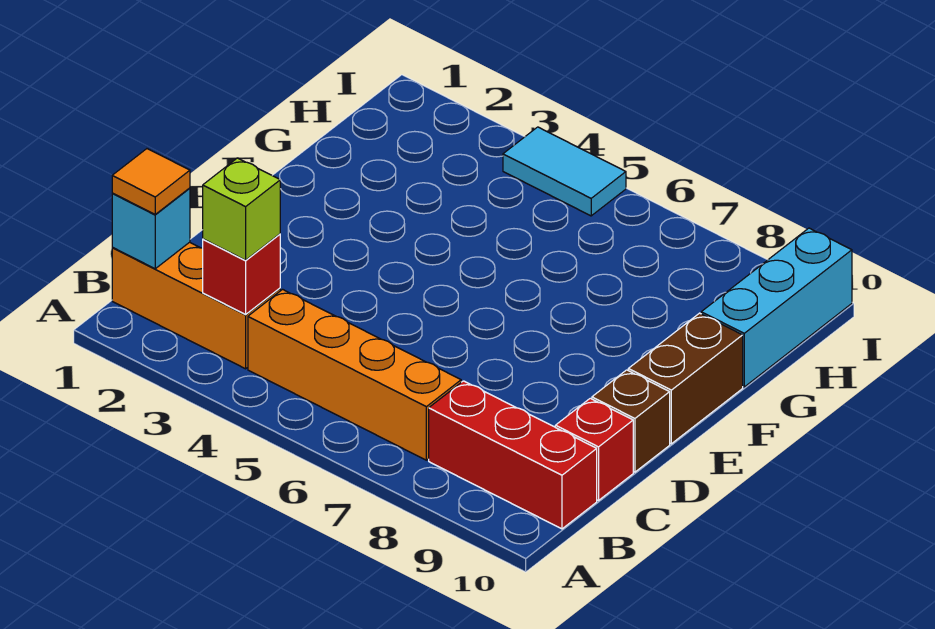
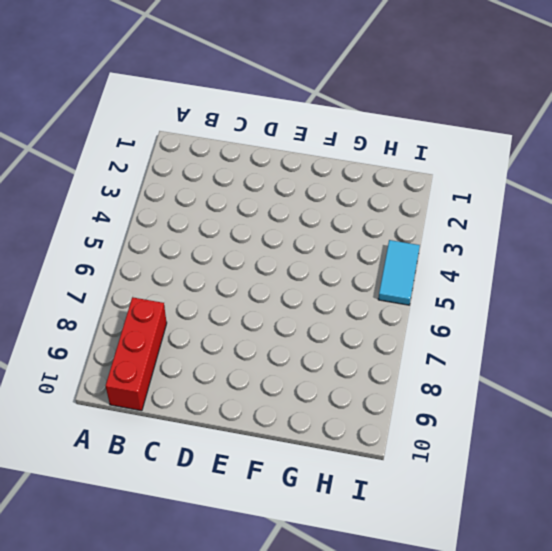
none -> orange brick B1:B3 level 1
none -> orange brick B4:B7 level 1
none -> red brick C10 level 1

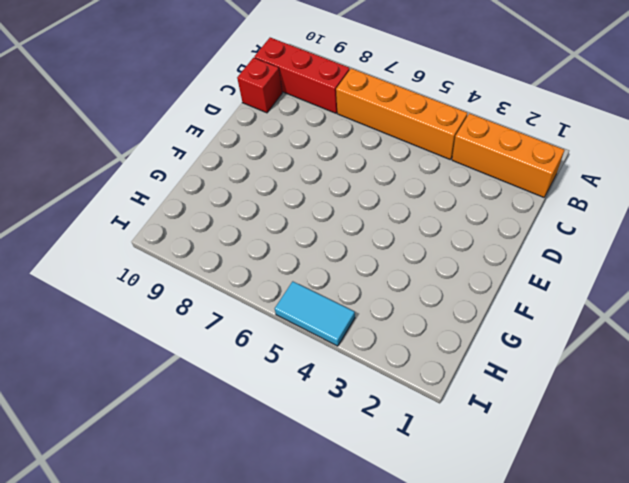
none -> brown brick D10 level 1
none -> brown brick E10:F10 level 1
none -> cyan brick G10:I10 level 1

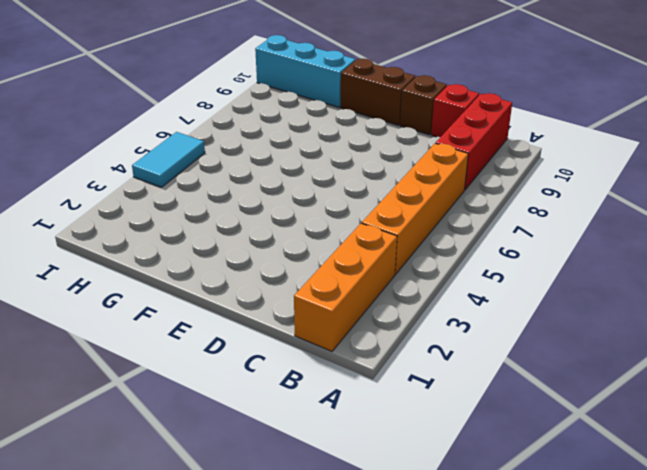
none -> cyan brick B1 level 2
none -> red brick B3 level 2
none -> orange tile B1 level 3

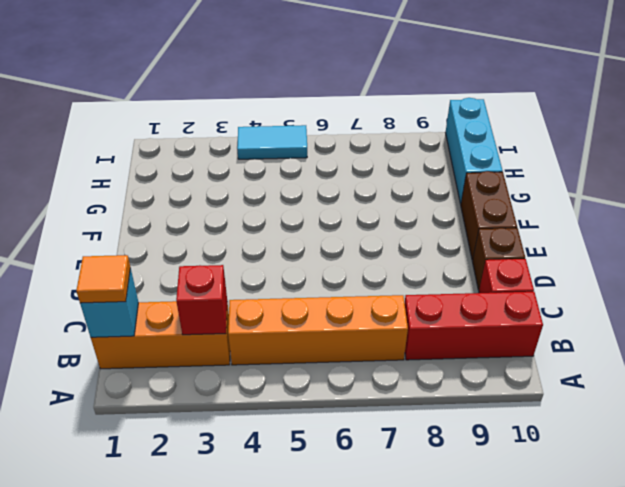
none -> lime brick B3 level 3

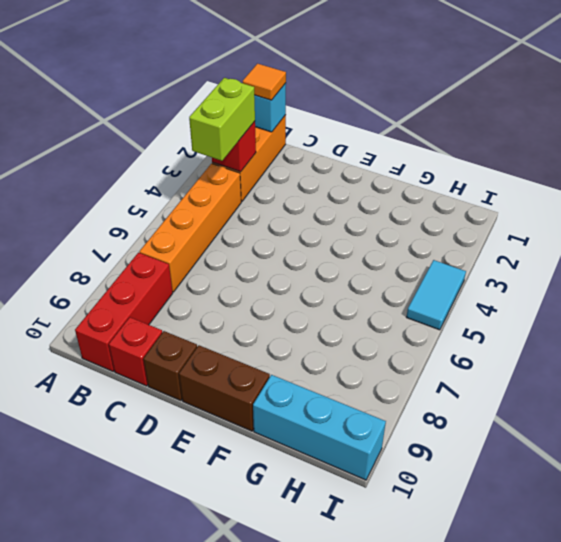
lime brick B3:B4 level 3 -> lime brick B3 level 3

